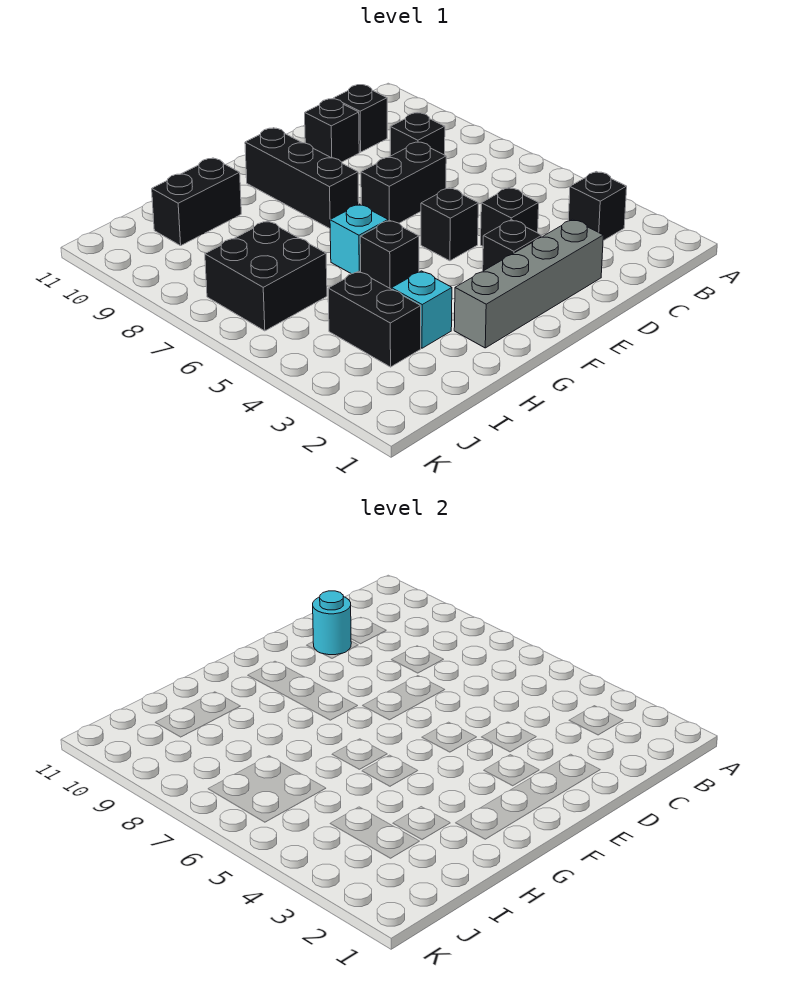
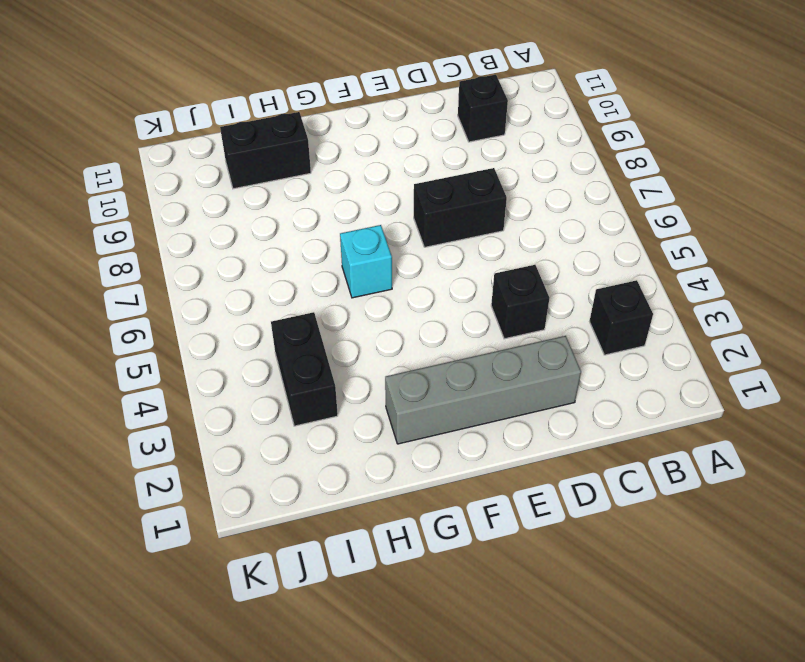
none -> black brick C8 level 1
none -> black brick D10 level 1
none -> black brick E3 level 1

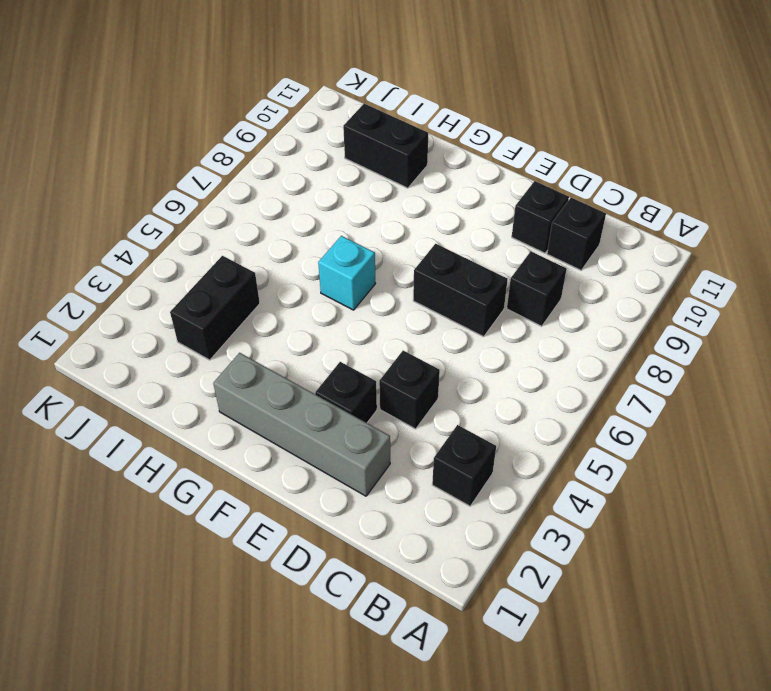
none -> black brick E5 level 1
none -> black brick F8:F10 level 1
none -> black brick G5 level 1

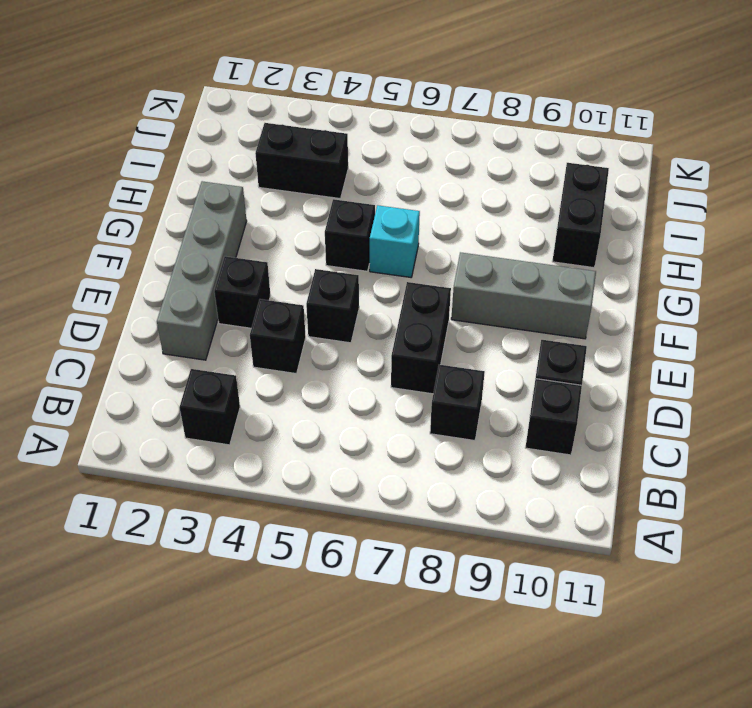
grey brick F8:F10 level 1 -> black brick F8:F10 level 1
none -> cyan brick H3 level 1
none -> black brick I6:J7 level 1
none -> cyan round brick D10 level 2

